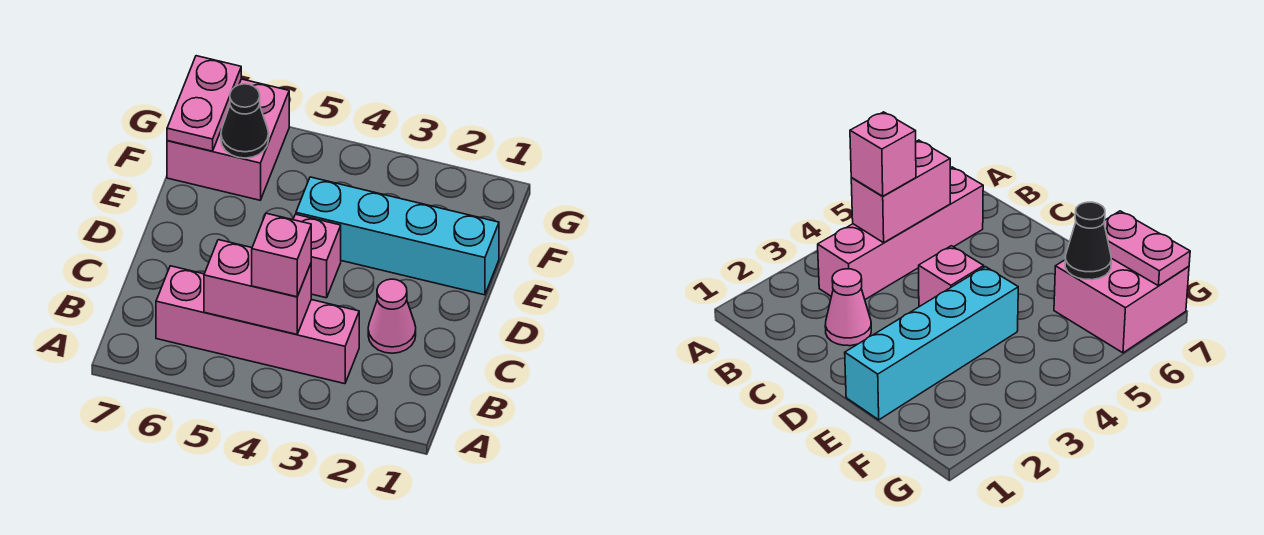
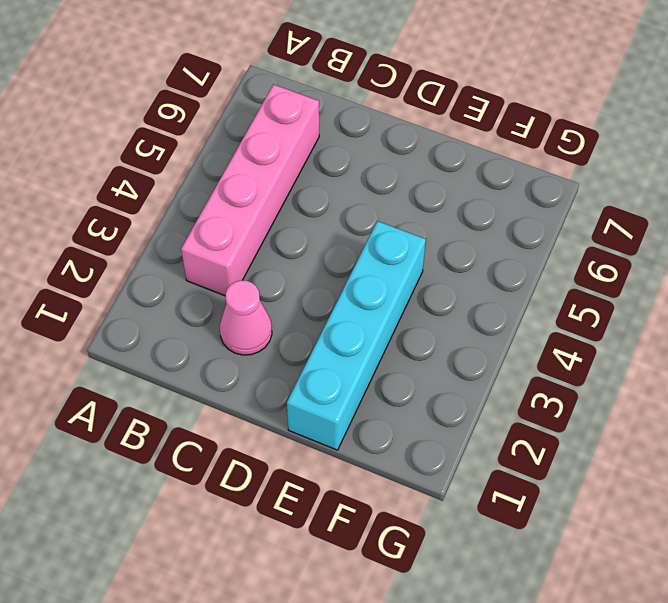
none -> pink brick D4 level 1
none -> pink brick F6:G7 level 1

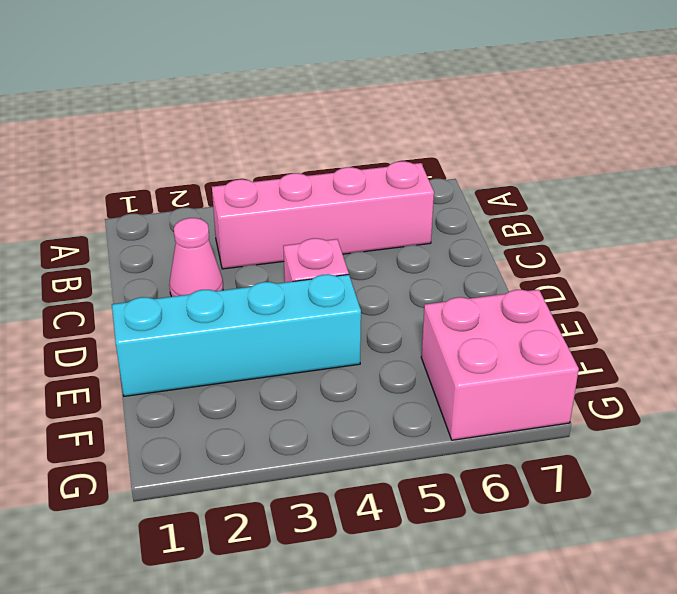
none -> pink brick B4:B5 level 2
none -> black cone F6 level 2

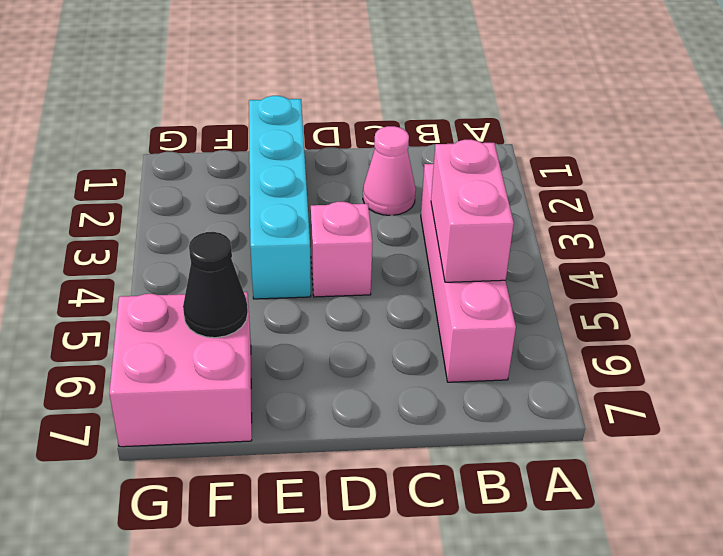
none -> pink plate F7:G7 level 2
none -> pink brick B4 level 3

